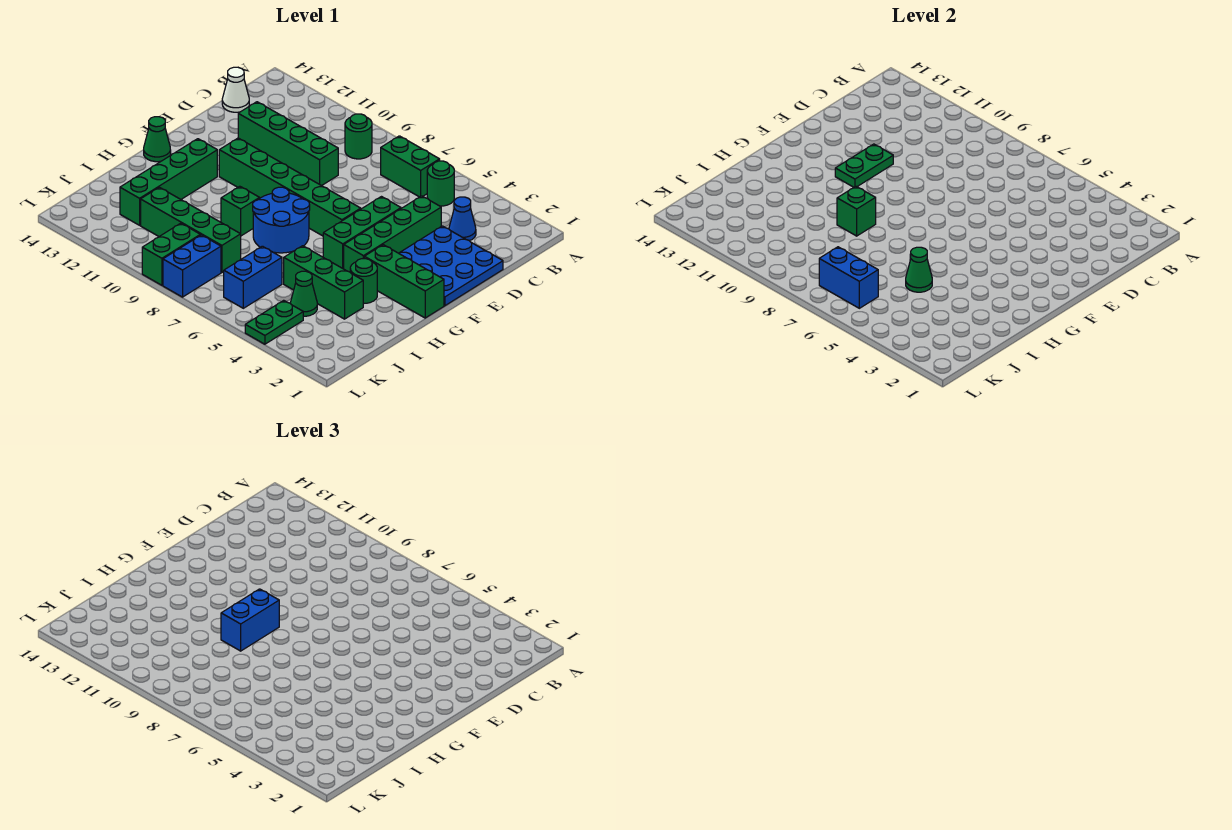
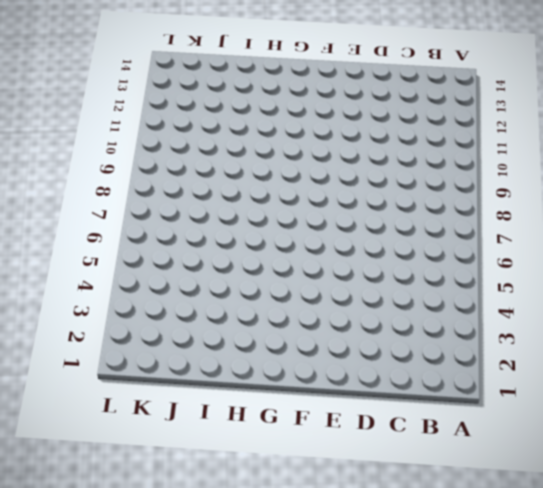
none -> green round brick B5 level 1
none -> green brick B6:B7 level 1
none -> green round brick B9 level 1

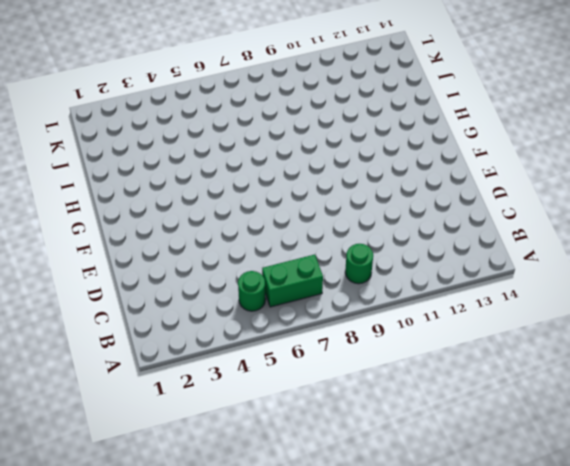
none -> blue cone C3 level 1
none -> white cone C14 level 1
none -> blue plate D1:F3 level 1

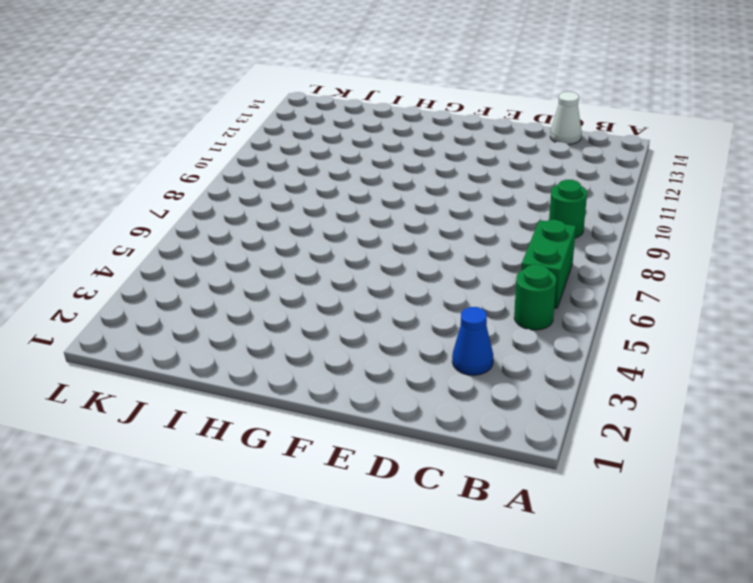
none -> blue plate D1:F3 level 1
none -> green brick D4:G4 level 1
none -> green brick D9:D12 level 1

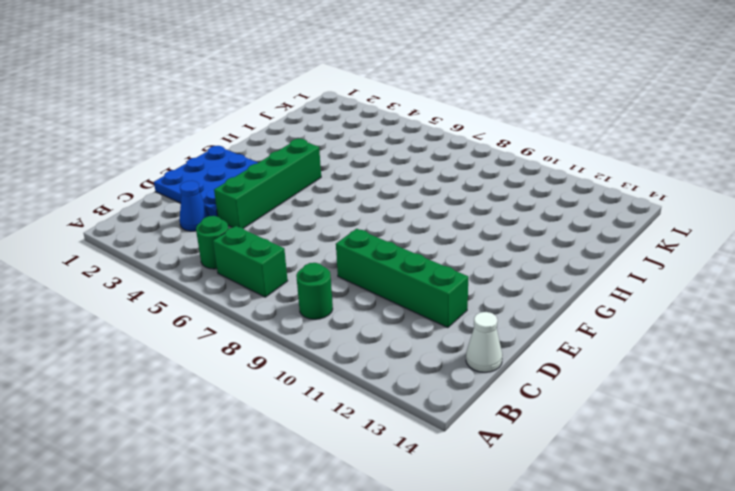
none -> green brick E5:G5 level 1
none -> green brick F6:F11 level 1
none -> green brick G1:G3 level 1

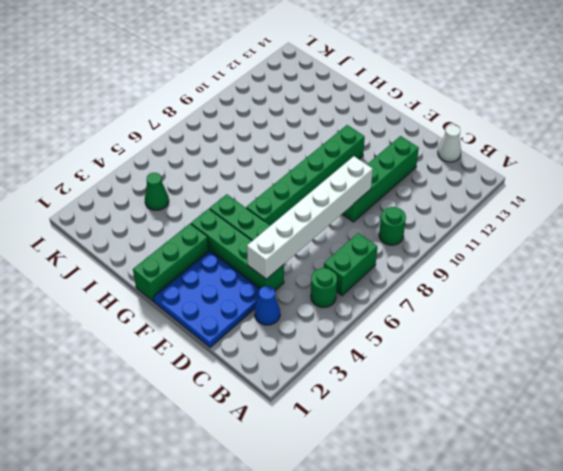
white brick D4:D9 level 2 -> none
none -> blue round brick G7:H8 level 1
none -> green brick G12:J12 level 1
none -> green cone G14 level 1

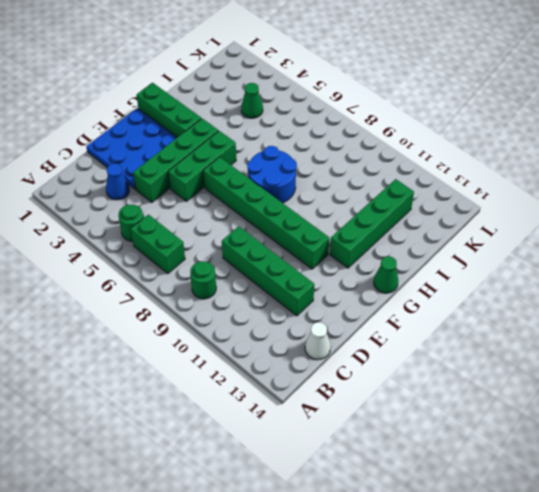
none -> green round brick H3 level 1
none -> green brick H9 level 1
none -> green brick I3:I5 level 1

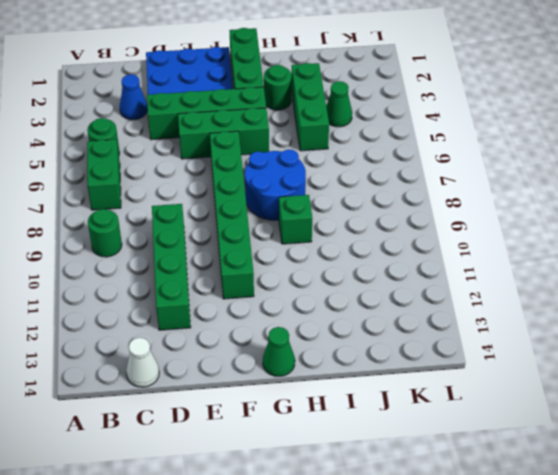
none -> green brick G12:J12 level 1
none -> blue brick J6:K6 level 1
none -> green brick J8:J11 level 1

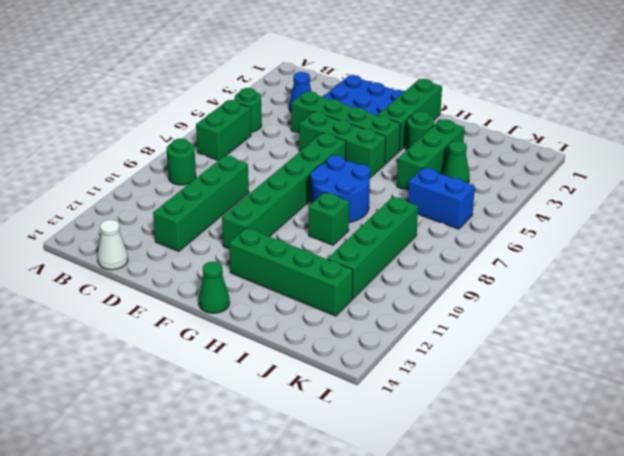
none -> green plate K4:L4 level 1
none -> blue brick K8:L8 level 1
none -> green brick K9:L9 level 1

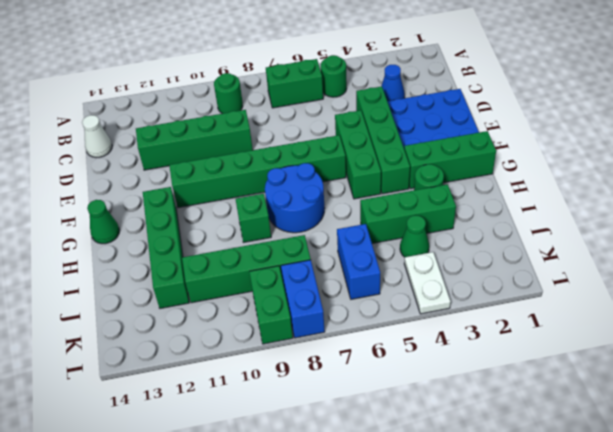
white plate K4:L4 level 1 -> green plate K4:L4 level 1
none -> green plate E11:F11 level 2
none -> green brick H9 level 2
none -> green cone I5 level 2

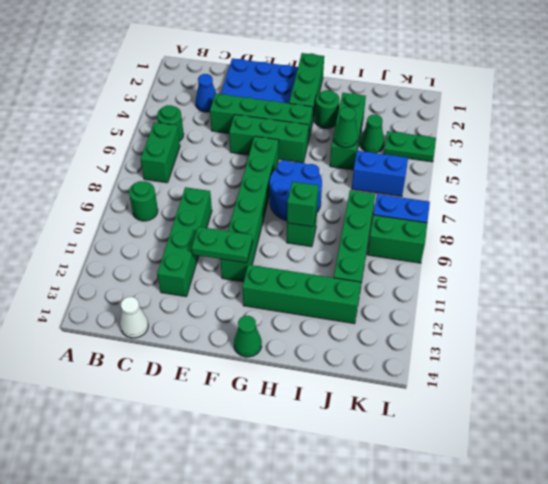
none -> blue brick K6:K7 level 2
none -> blue brick G9:H9 level 3

